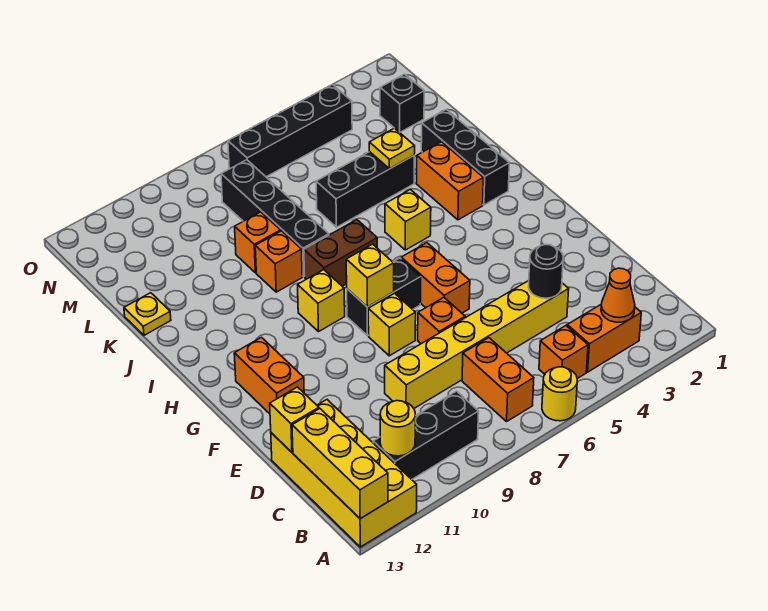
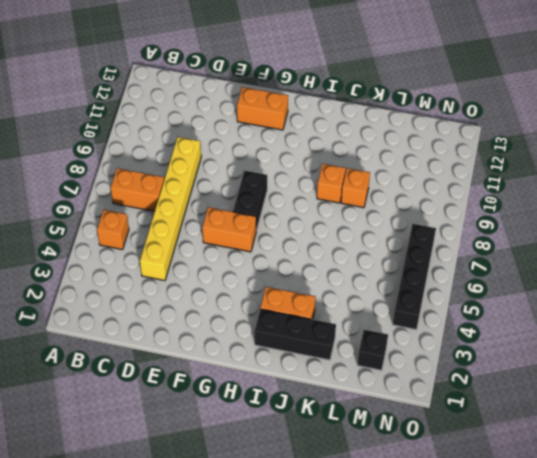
none -> yellow round brick A6 level 1
none -> yellow brick A12:D13 level 1
none -> orange brick B3:B4 level 1
none -> black brick B9:B11 level 1

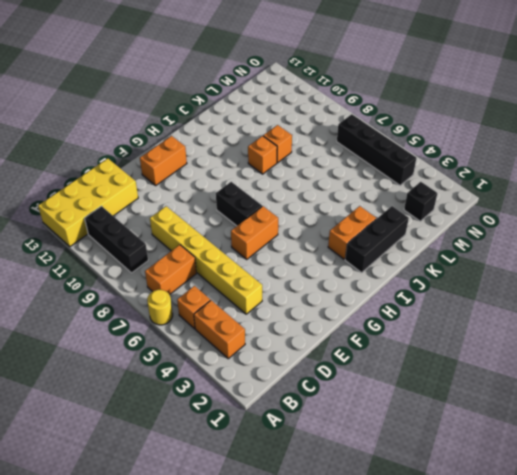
none -> orange brick E7 level 1
none -> yellow brick F8 level 1
none -> yellow brick H9 level 1
none -> yellow brick I5 level 1

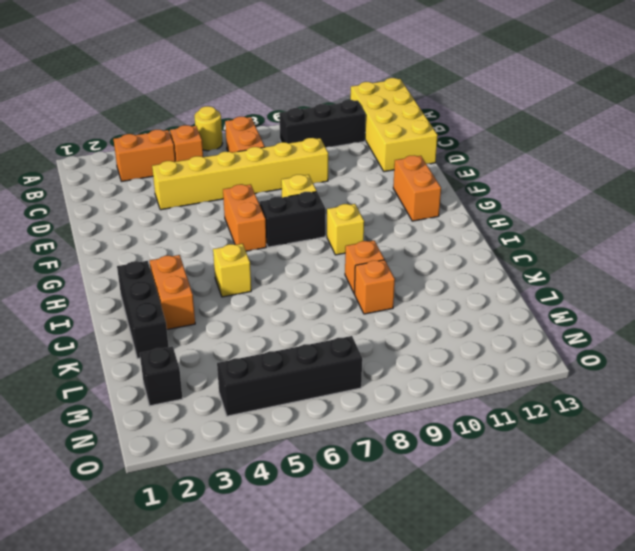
none -> orange brick E7 level 1
none -> brown brick I7:I8 level 1
none -> black brick J8:M8 level 1
none -> black brick K4:K6 level 1

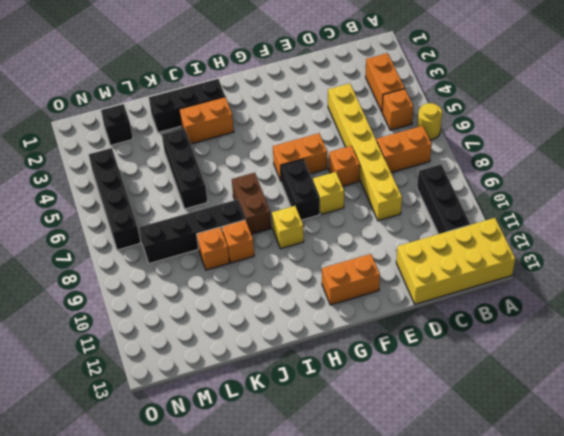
none -> yellow brick I5 level 1
none -> yellow plate K13 level 1
none -> yellow brick A13:C13 level 2
none -> orange cone B3 level 2

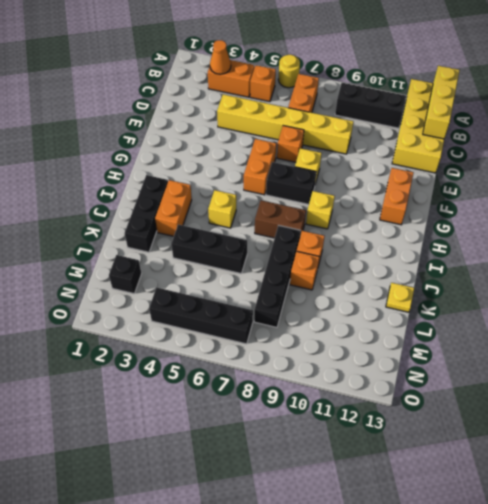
none -> yellow round brick B11 level 2
none -> black round brick D4 level 2
none -> yellow brick D13 level 2
none -> yellow brick G8 level 2

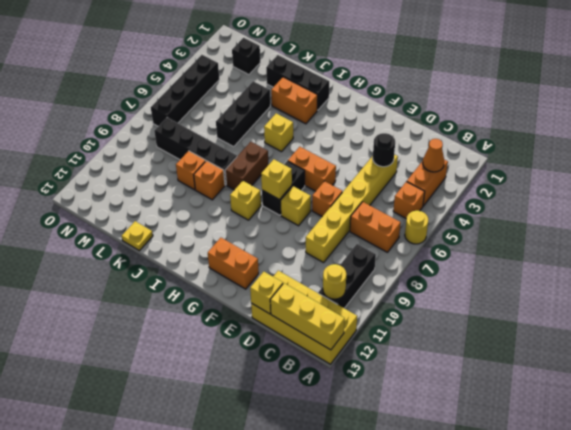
none -> yellow plate K4 level 2

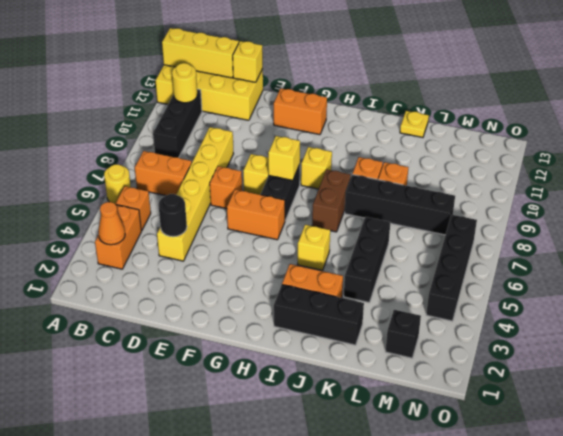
none -> yellow plate K4 level 2

